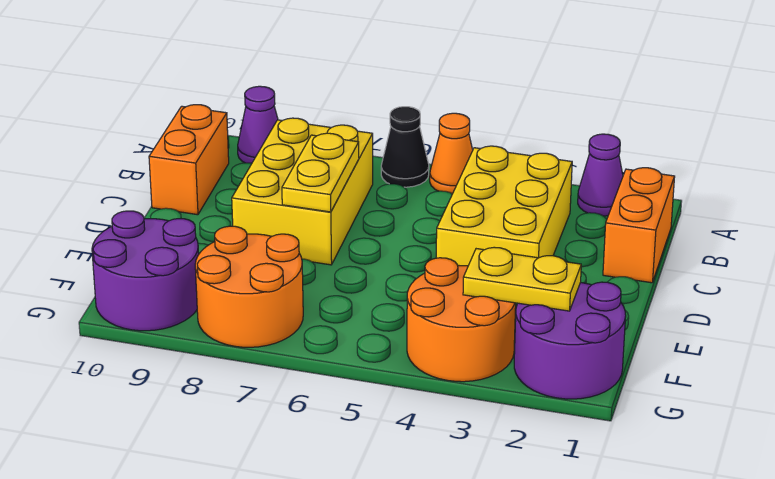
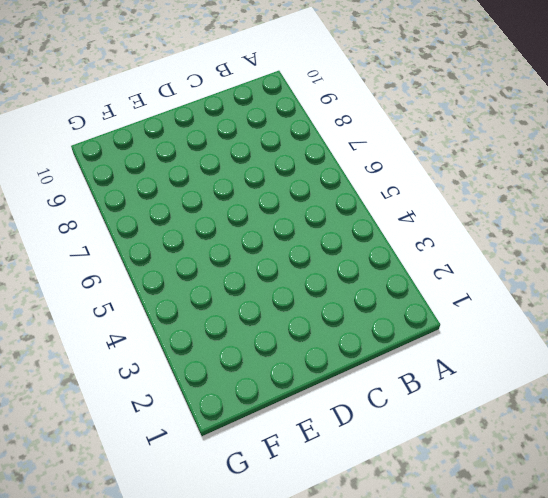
none -> purple cone A2 level 1
none -> orange cone A5 level 1
none -> black cone A6 level 1

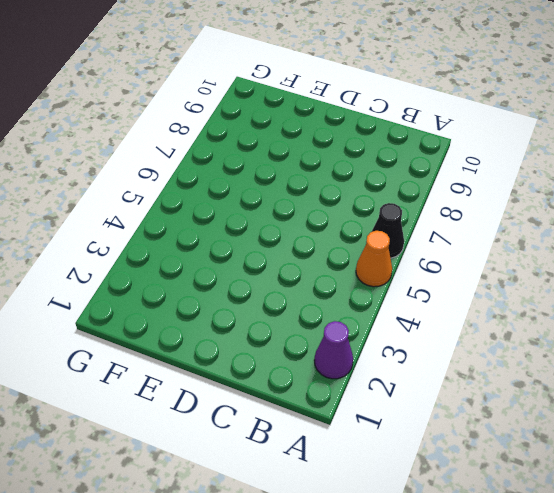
none -> purple cone A9 level 1
none -> orange brick B1:C1 level 1
none -> yellow brick B3:D4 level 1

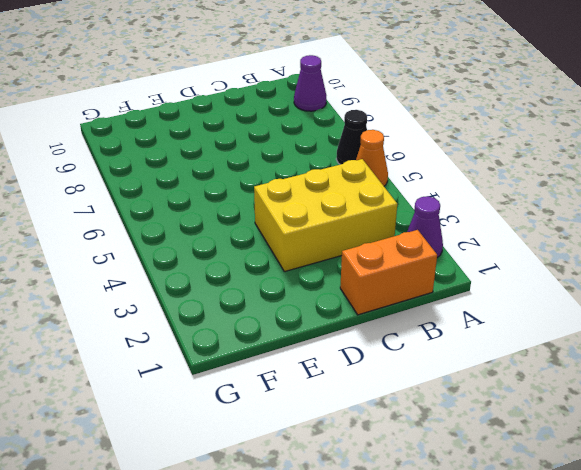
none -> yellow brick B7:D8 level 1
none -> orange brick B10:C10 level 1
none -> purple round brick F1:G2 level 1

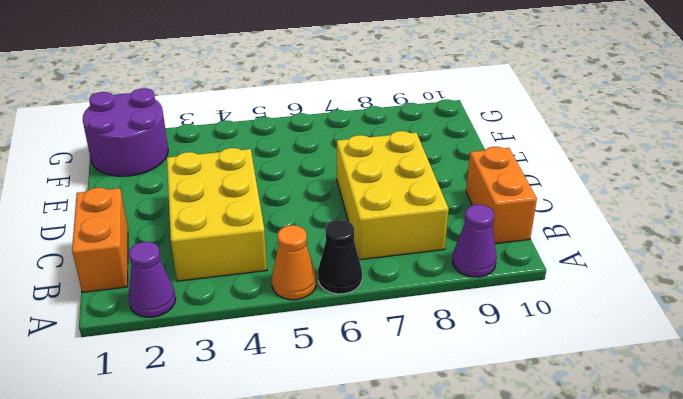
none -> orange round brick F3:G4 level 1
none -> orange round brick F7:G8 level 1
none -> purple round brick F9:G10 level 1

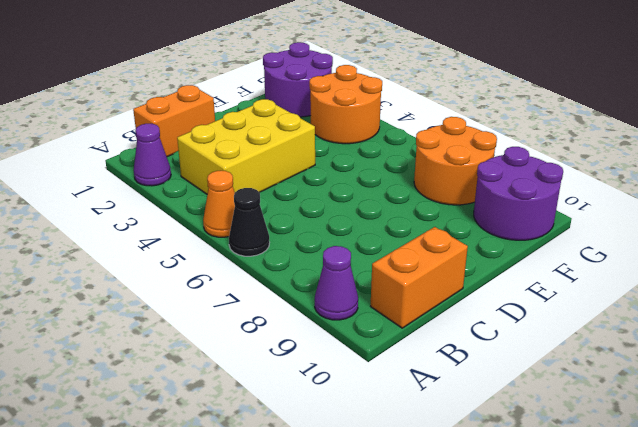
none -> yellow brick B7:D8 level 1
none -> yellow plate C7:D7 level 2
none -> yellow plate F2:F3 level 2

